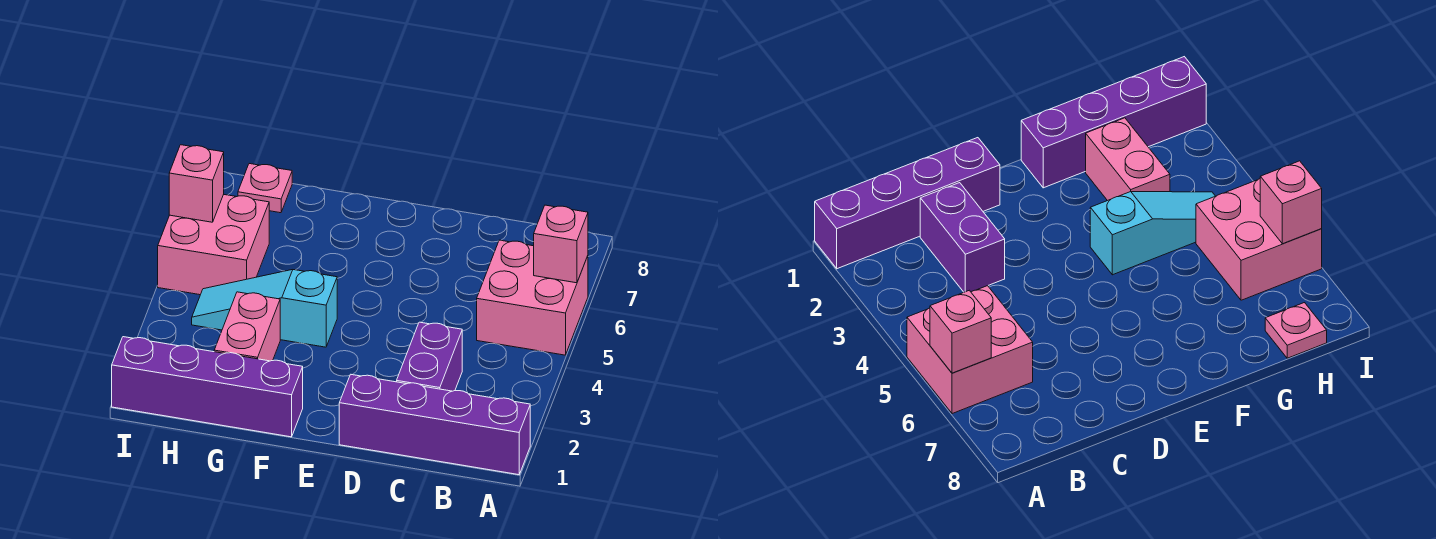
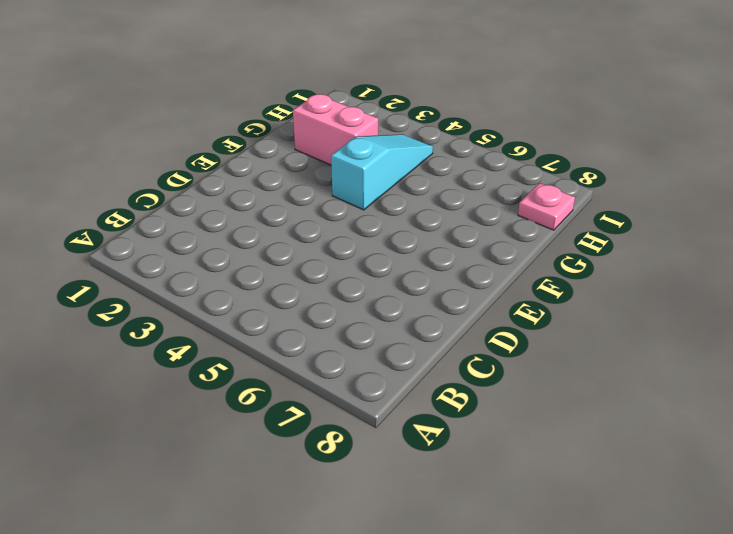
none -> purple brick A1:D1 level 1
none -> pink brick A5:B6 level 1

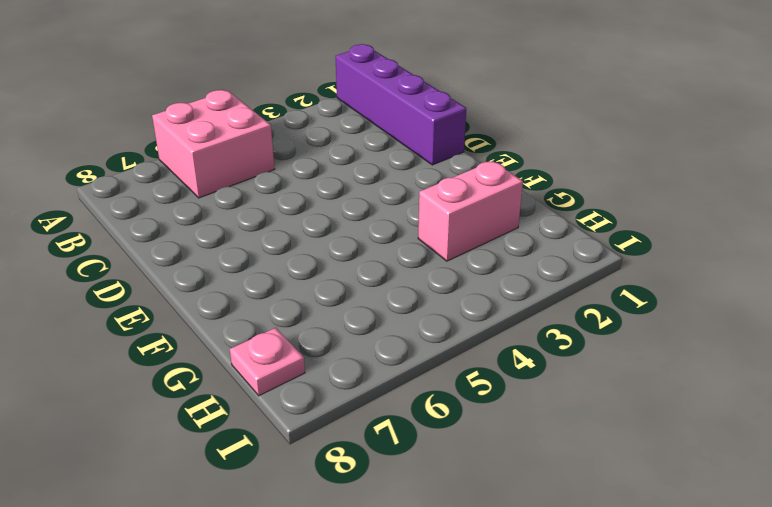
none -> purple brick C2:C3 level 1
none -> purple brick F1:I1 level 1

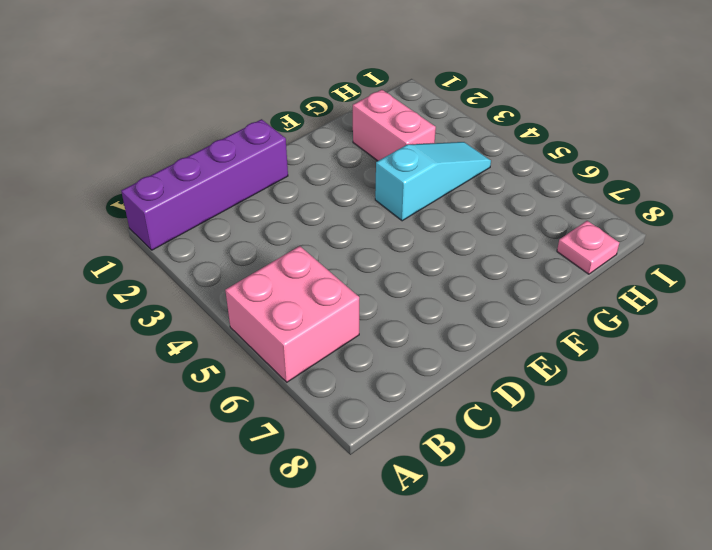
none -> purple brick C2:C3 level 1
none -> purple brick F1:I1 level 1

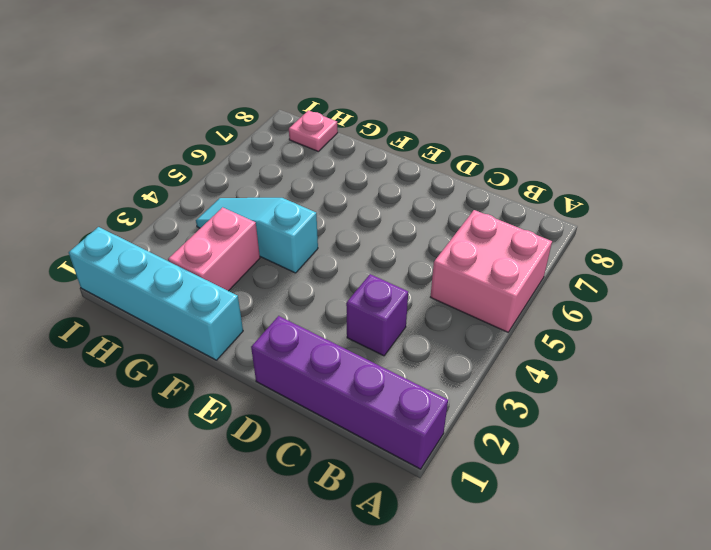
purple brick C3 level 1 -> purple brick C2:C3 level 1
cyan brick F1:I1 level 1 -> purple brick F1:I1 level 1
none -> pink brick H5:I6 level 1
none -> pink brick A6 level 2

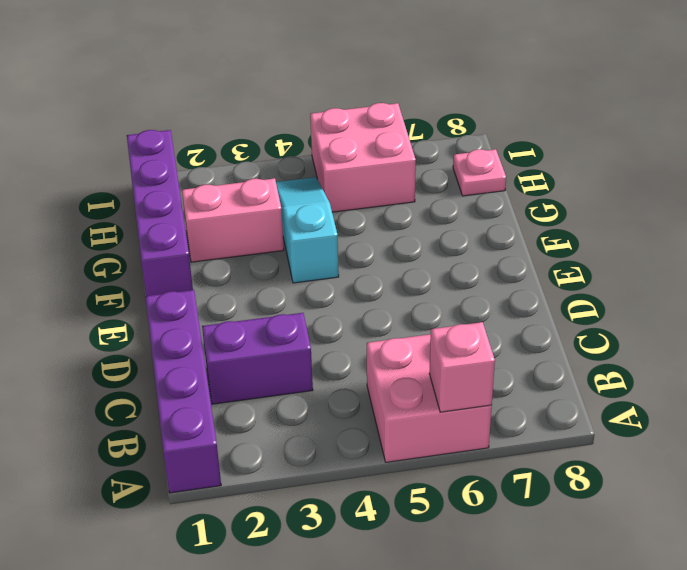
none -> pink brick I6 level 2

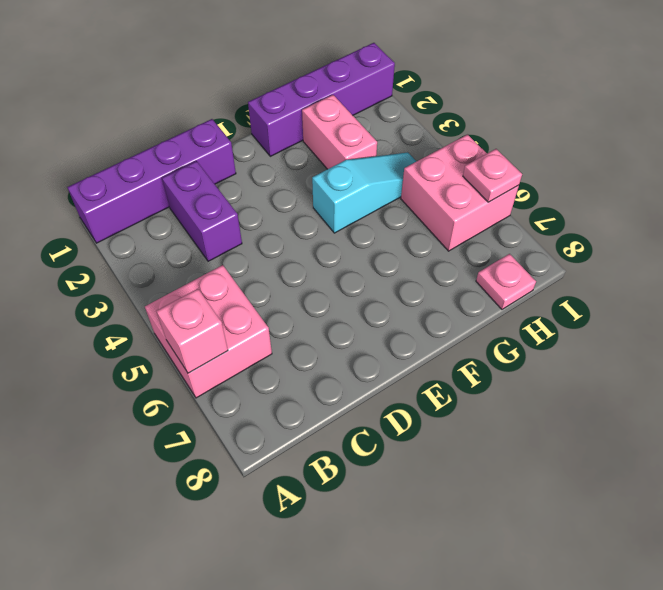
pink plate I6 level 2 -> pink brick I6 level 2

